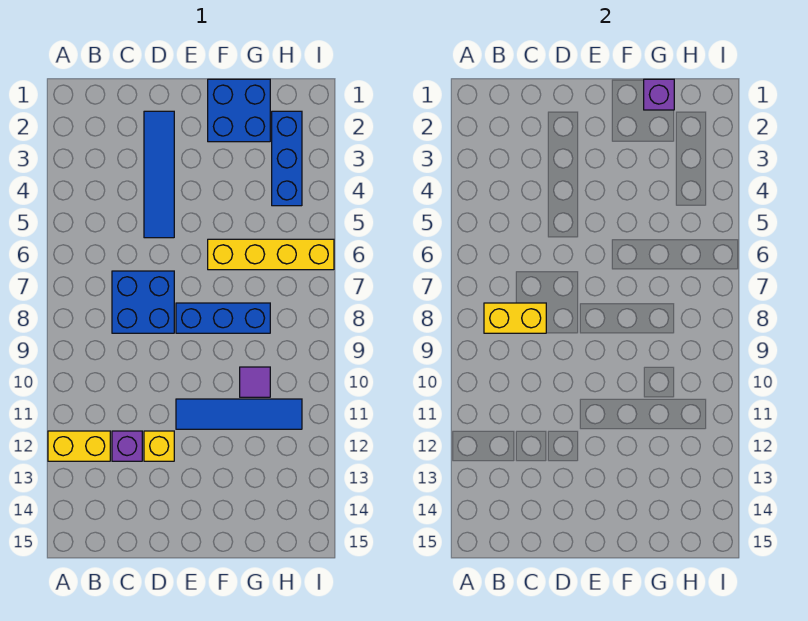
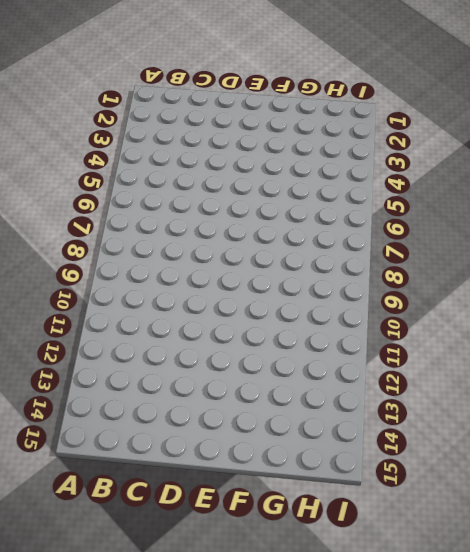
none -> yellow brick A12:B12 level 1
none -> blue brick C7:D8 level 1
none -> purple brick C12 level 1

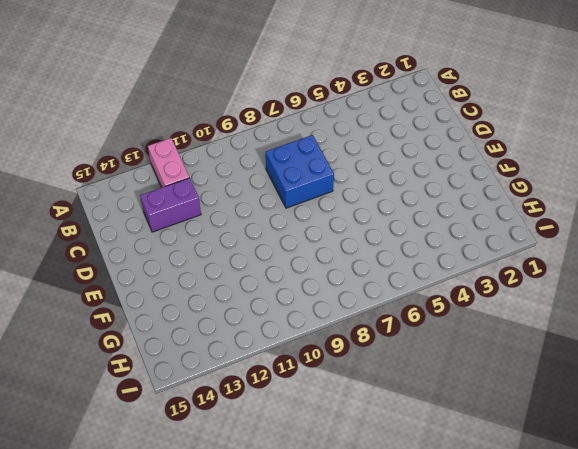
pink brick A12:B12 level 1 -> yellow brick A12:B12 level 1
purple brick C12:C13 level 1 -> purple brick C12 level 1
none -> blue tile D2:D5 level 1
none -> yellow brick D12 level 1
none -> blue brick E8:G8 level 1

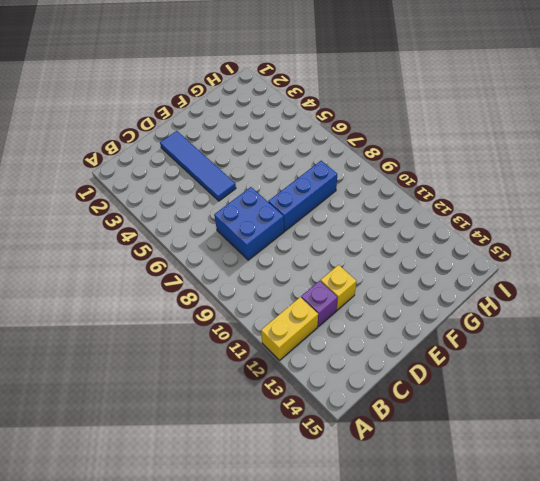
none -> blue tile E11:H11 level 1
none -> blue brick F1:G2 level 1
none -> yellow brick F6:I6 level 1

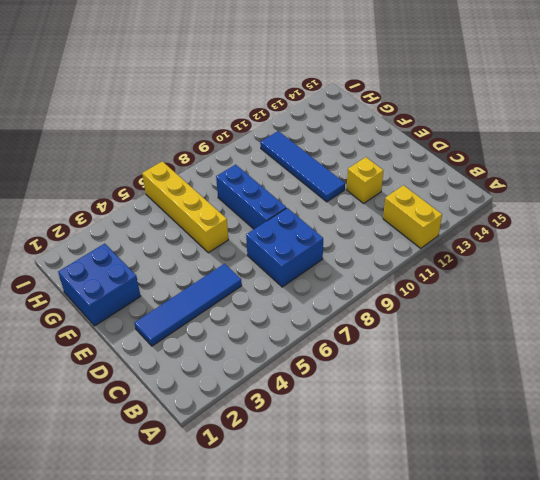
none -> purple brick C12 level 1
none -> purple tile G10 level 1
none -> blue brick H2:H4 level 1

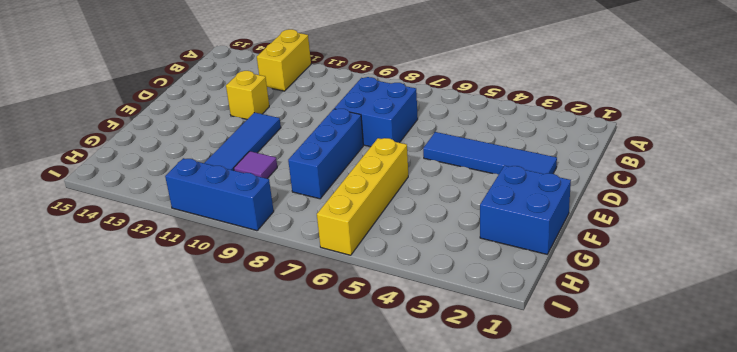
blue brick I9:I11 level 1 -> blue brick H2:H4 level 1
none -> purple brick C12 level 1
none -> yellow brick B8:C8 level 2
none -> purple brick G1 level 2

